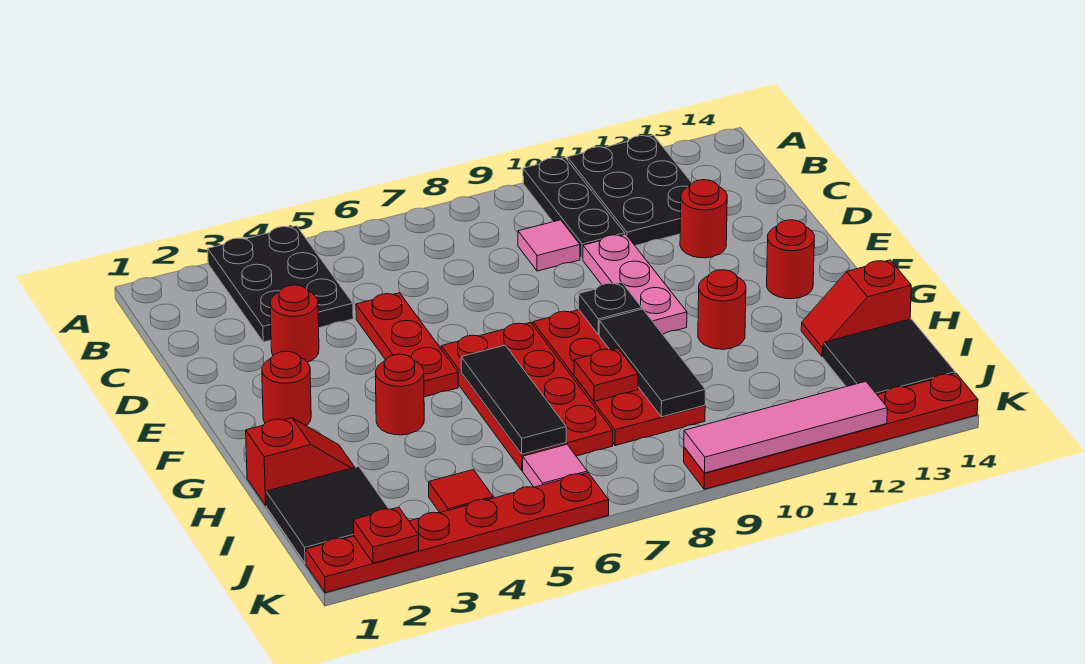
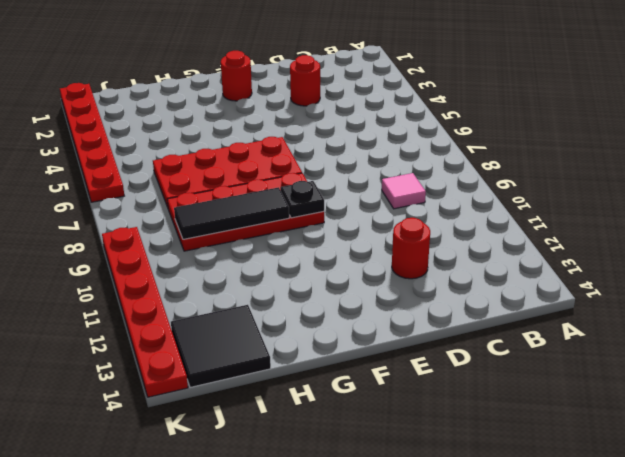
none -> black plate A3:C4 level 1
none -> black plate A10:C10 level 1
none -> black plate A11:C12 level 1

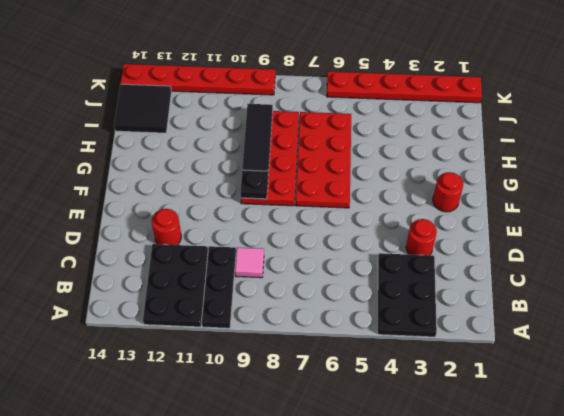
none -> red plate D5:F5 level 1
none -> pink plate D10:F10 level 1
none -> red round brick F13 level 1

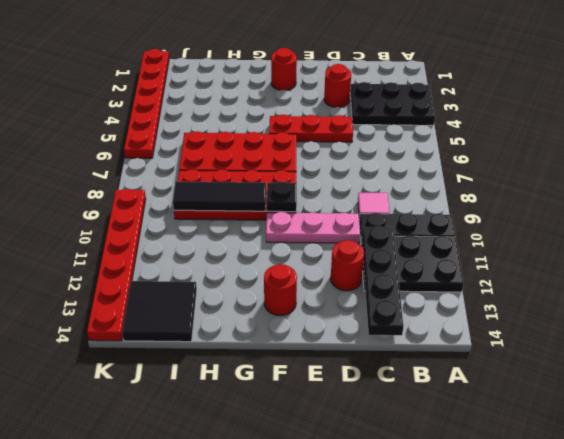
black plate C11:C14 level 2 -> none
none -> red round brick G4 level 1
none -> red round brick G11 level 1
none -> red slope H1:H2 level 1 top 1

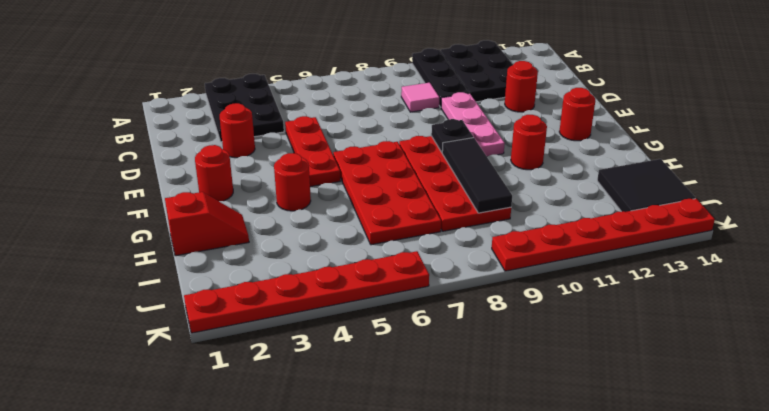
none -> red slope H13:H14 level 1 top 14
none -> black tile I1:J2 level 1
none -> red tile J4 level 1

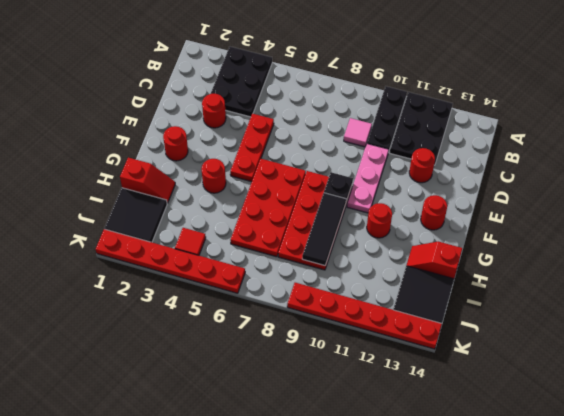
none -> pink tile J6 level 1
none -> black tile G6:I6 level 2
none -> red plate H8 level 2

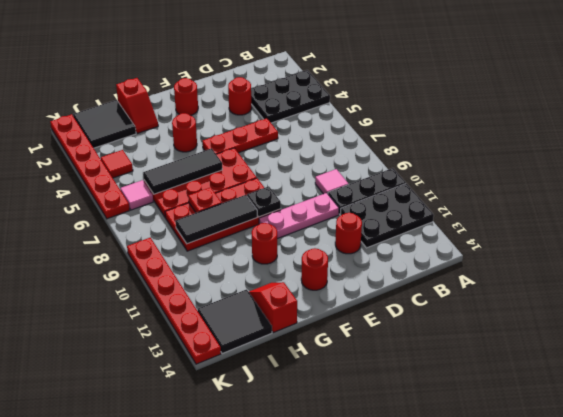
none -> red plate K2 level 2
none -> pink tile K9:K12 level 2

